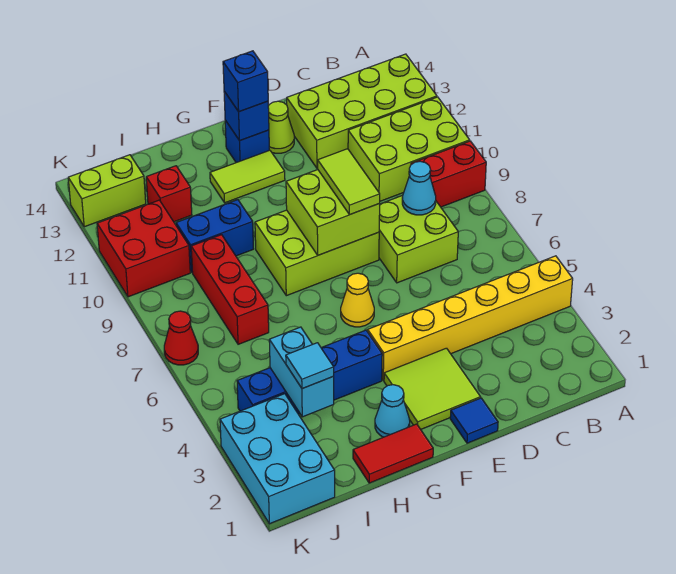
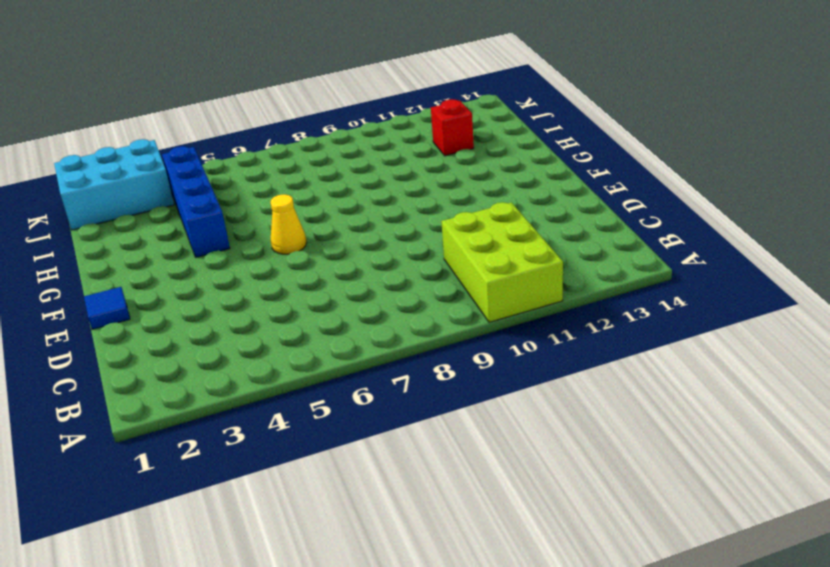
none -> yellow brick A4:F4 level 1
none -> red brick A9:B9 level 1
none -> lime brick A12:D13 level 1

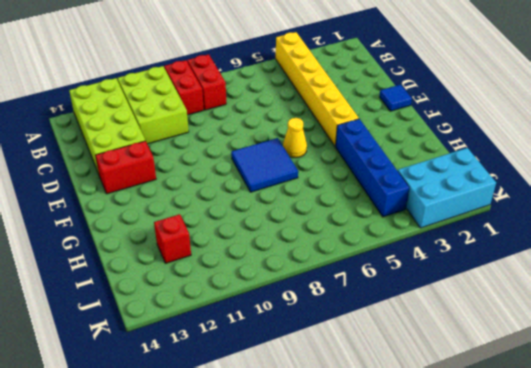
red brick A8:B8 level 1 -> none
red brick E12:E13 level 1 -> lime cone E13 level 1
blue tile F7:G8 level 1 -> lime brick E8:G9 level 1
none -> lime brick C7:D8 level 1
none -> lime tile E2:F3 level 1
none -> lime tile F12:G12 level 1

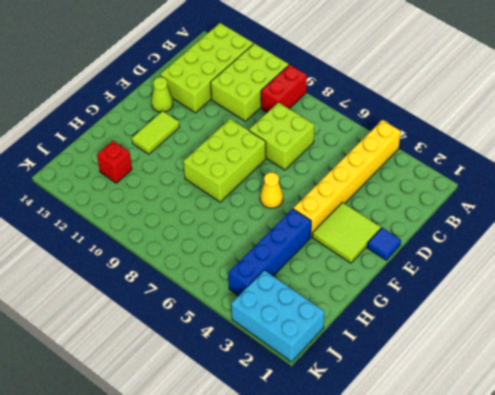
none -> blue brick F13 level 1
none -> red tile G1:H1 level 1
none -> cyan cone G2 level 1

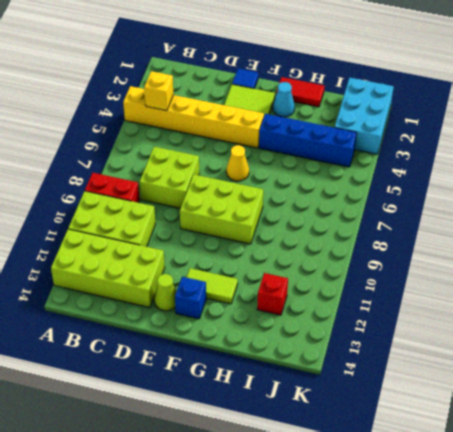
yellow brick B4 level 2 -> none
none -> blue brick H10:I10 level 1
none -> red brick I7:I9 level 1
none -> red brick J10:K11 level 1

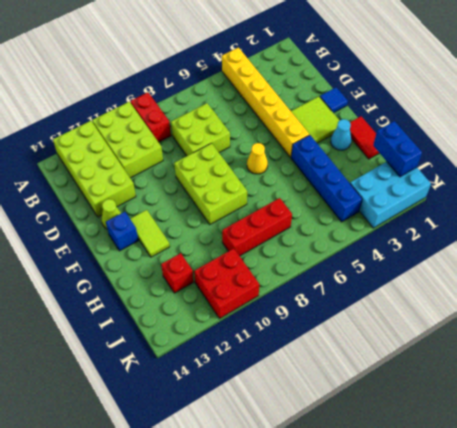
blue brick I1:J1 level 2 -> blue brick H10:I10 level 1
none -> lime brick J13:K13 level 1
none -> red cone K7 level 1
none -> cyan cone C8 level 2

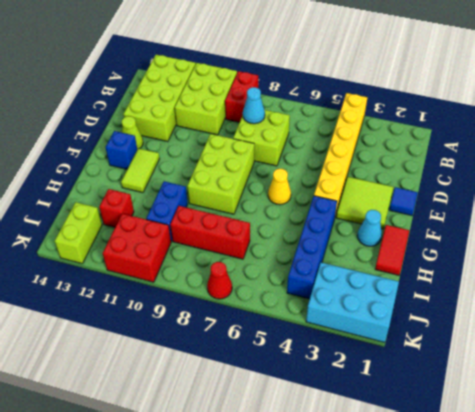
none -> lime brick E8:F9 level 2
none -> blue brick F13 level 2
none -> cyan brick I3:I4 level 2

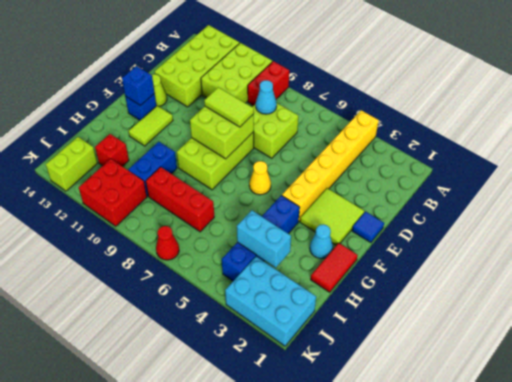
none -> blue brick F13 level 3
none -> cyan tile I3 level 3

